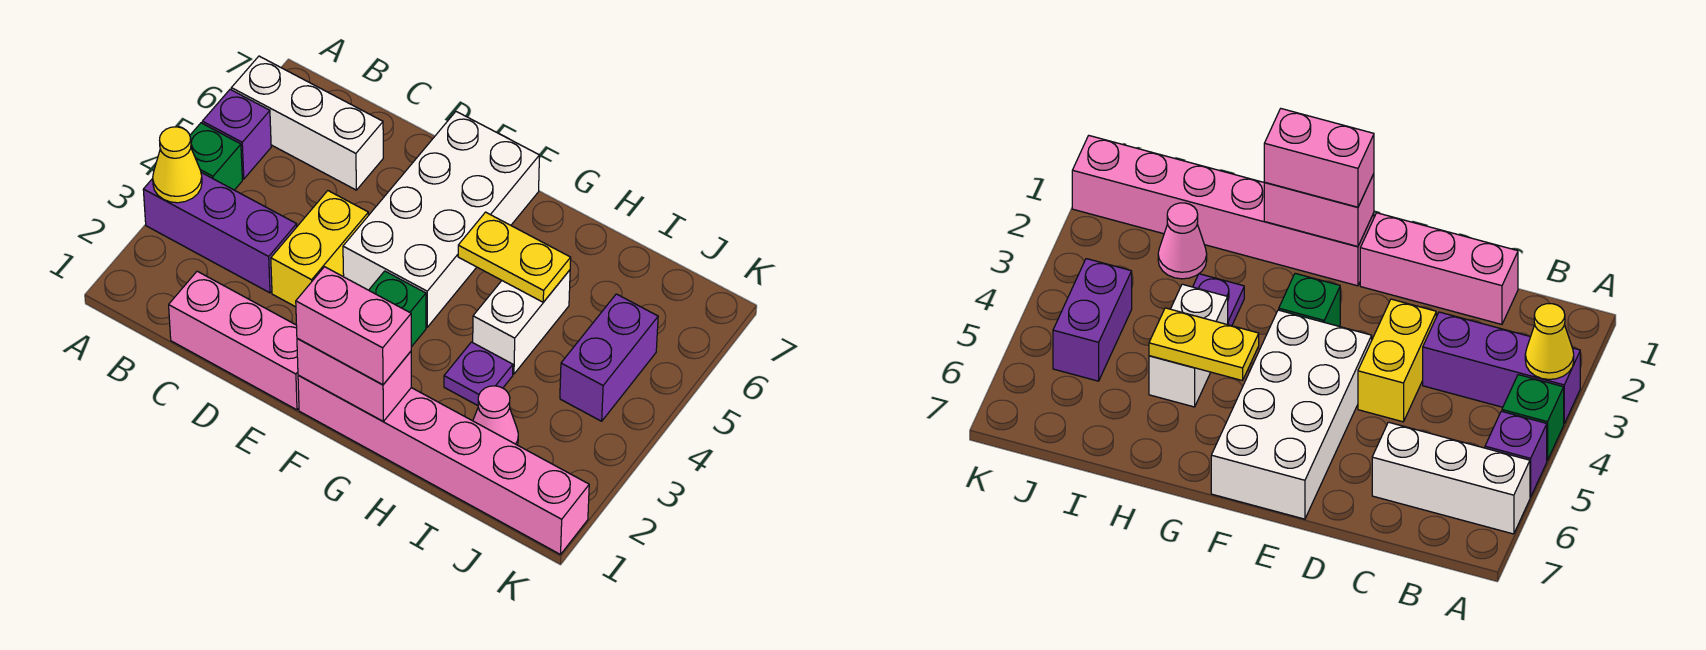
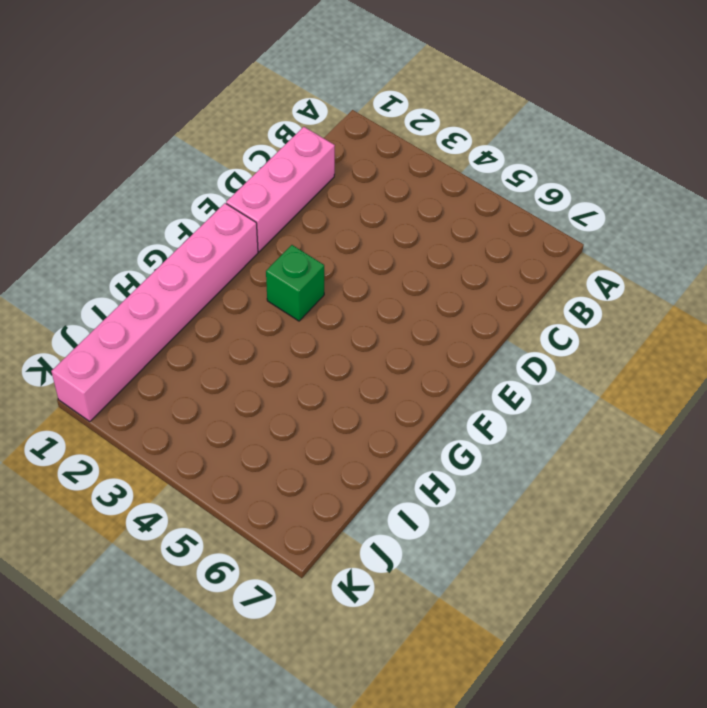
none -> purple brick A3:C3 level 1
none -> green brick A4 level 1
none -> purple brick A5 level 1

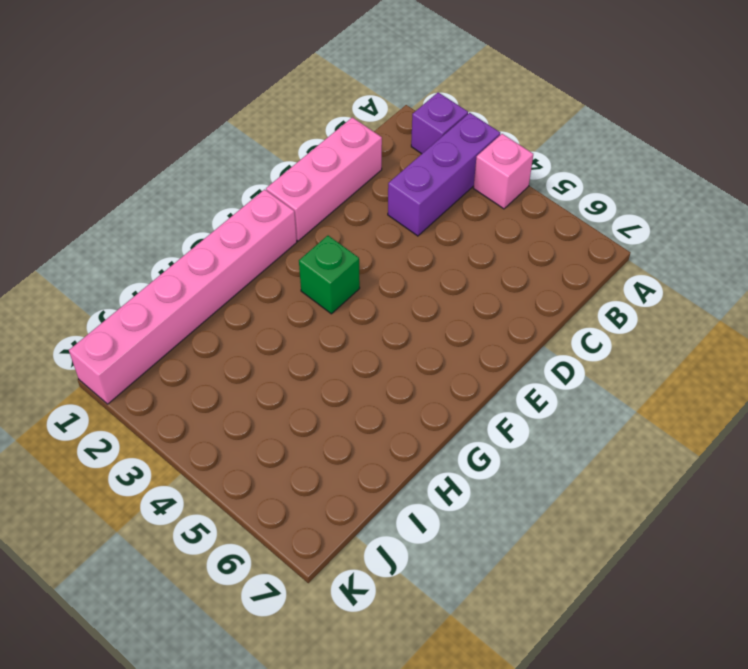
purple brick A2 level 1 -> purple brick A5 level 1
pink brick A4 level 1 -> green brick A4 level 1
none -> white brick A6:C6 level 1
none -> yellow brick D3:D4 level 1
none -> white brick E4:F7 level 1

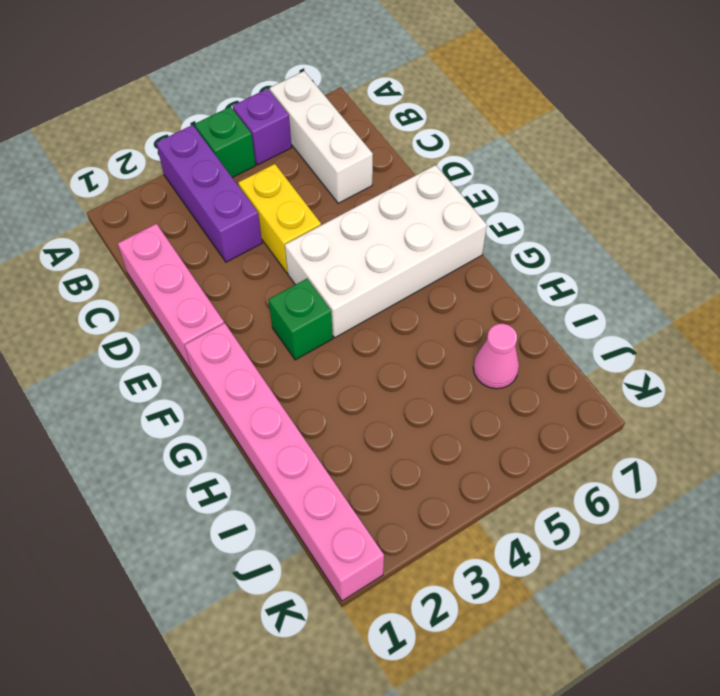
yellow brick C4:D4 level 1 -> yellow brick D3:D4 level 1
pink cone I6 level 1 -> pink cone I2 level 1
none -> purple plate H3 level 1
none -> white brick H4:H5 level 1
none -> purple brick J4:J5 level 1

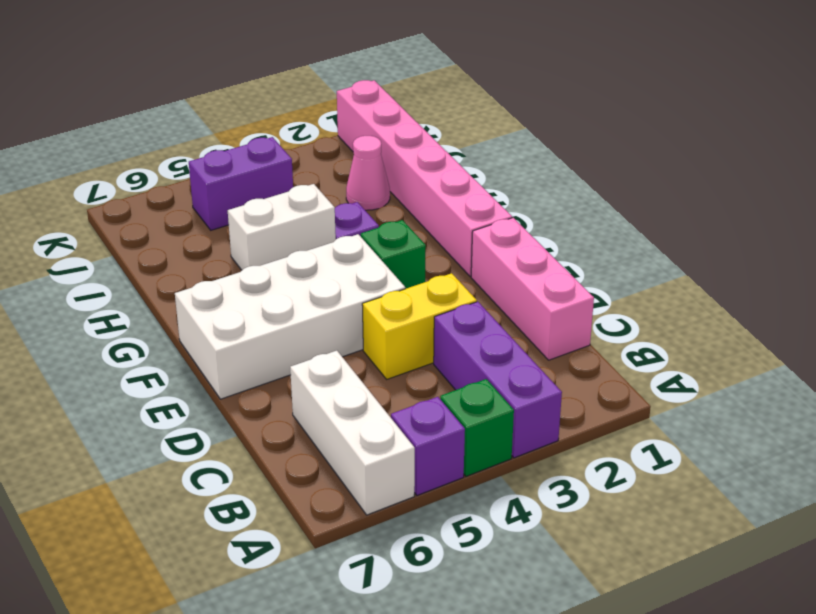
none -> yellow cone A3 level 2
none -> pink brick F1:G1 level 2
none -> yellow plate G5:H5 level 2

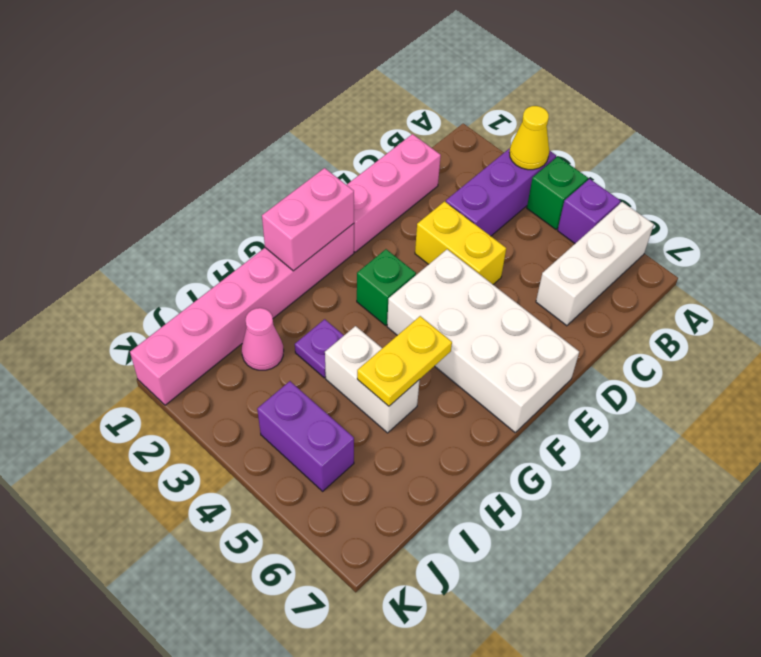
none -> pink brick F1:G1 level 3

